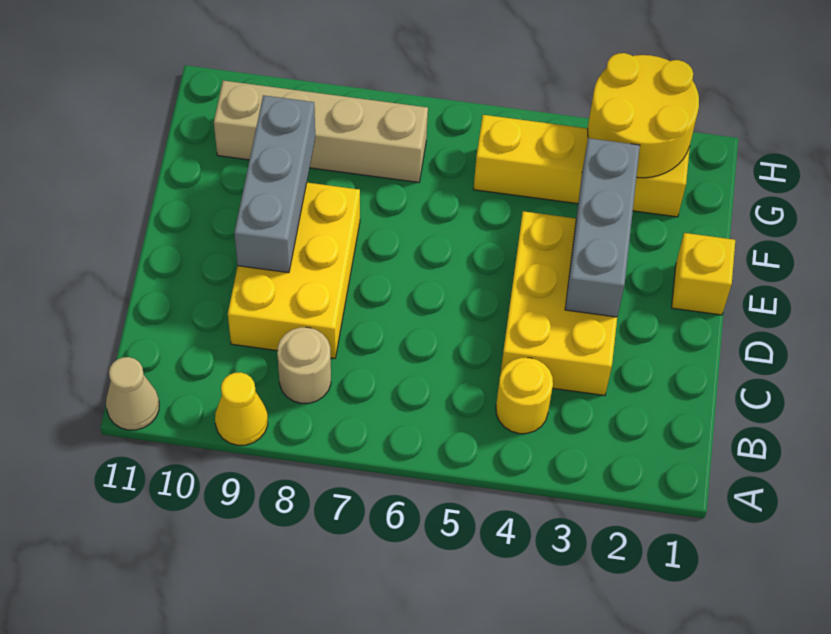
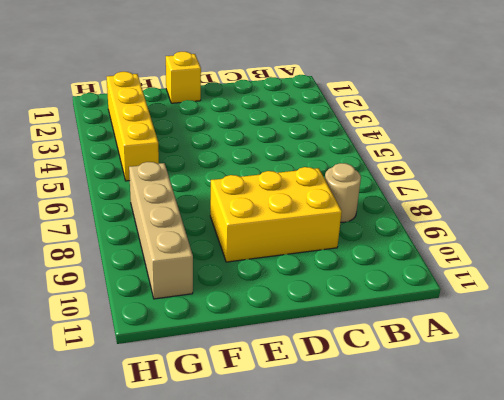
none -> yellow cone A9 level 1
none -> tan cone A11 level 1
none -> yellow round brick B4 level 1

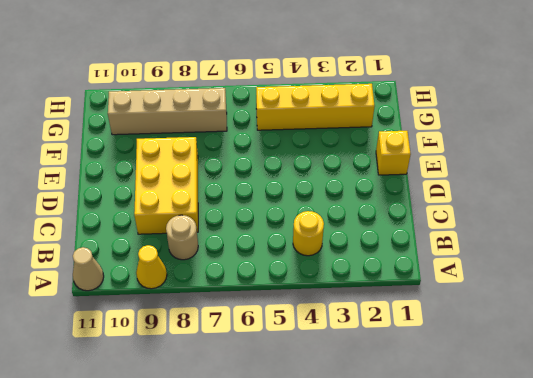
none -> yellow brick C3:E4 level 1
none -> grey brick D3:F3 level 2
none -> grey brick D9:F9 level 2

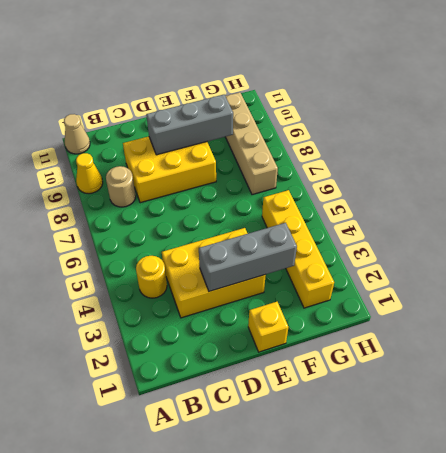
none -> yellow round brick G2:H3 level 2

